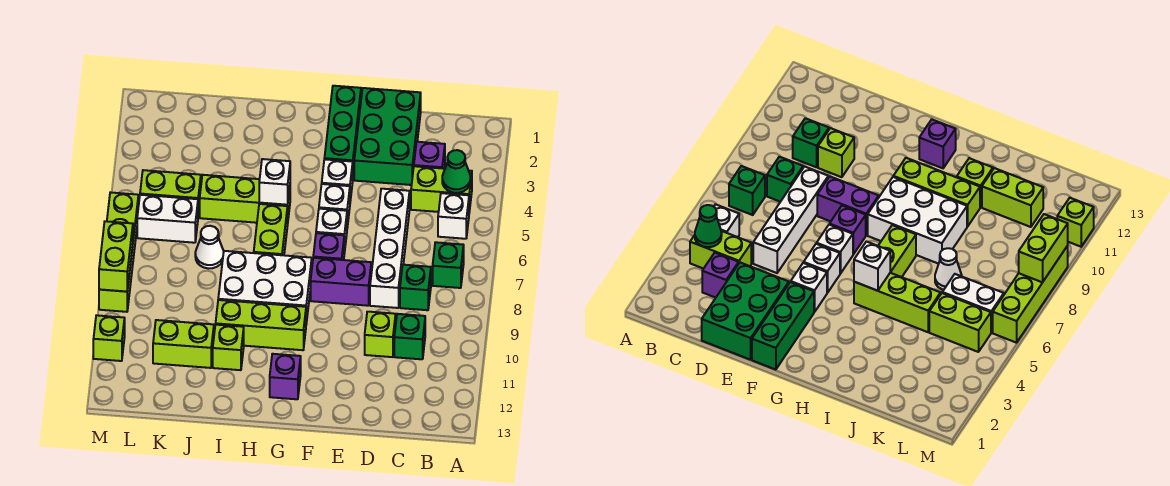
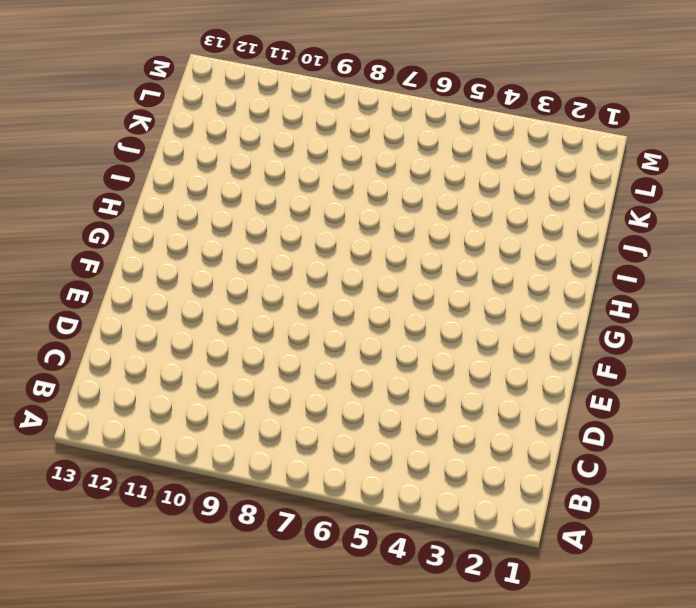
none -> lime brick B4:C4 level 1
none -> white brick B5 level 1
none -> green brick B7 level 1
none -> purple brick C3 level 1

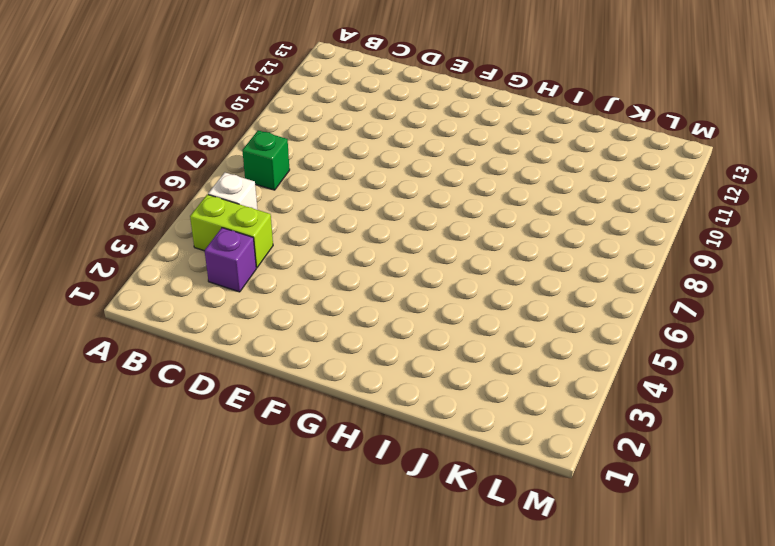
none -> green brick C8 level 1
none -> green brick C10 level 1
none -> green brick D1:E3 level 1
none -> white brick D5:D8 level 1

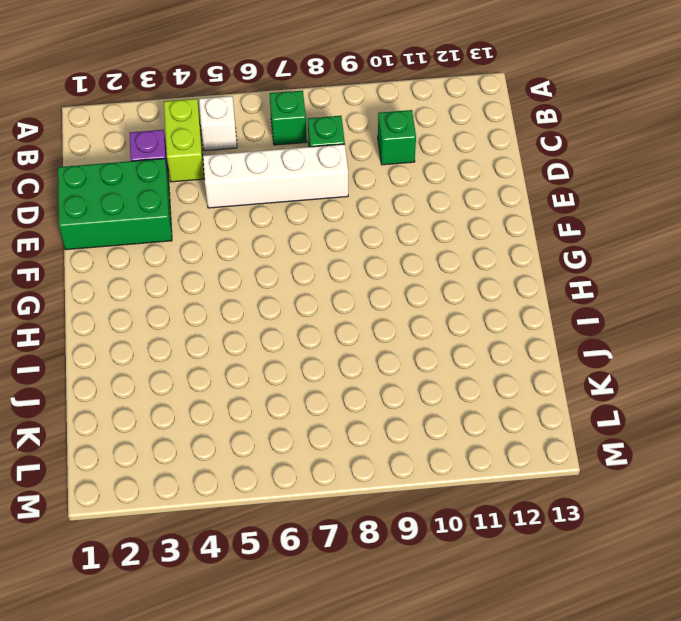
none -> lime brick D10 level 1
none -> purple brick E8:F8 level 1
none -> green brick F1:F3 level 1
none -> white brick F4 level 1

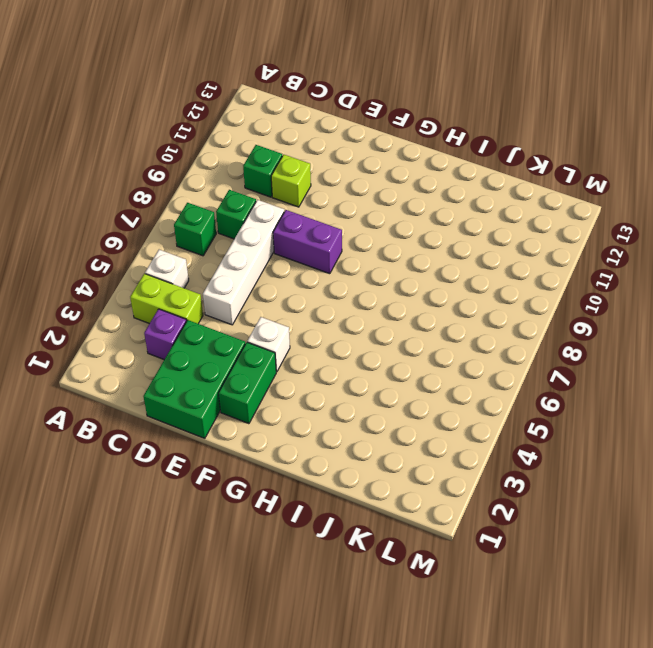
green brick F2:F3 level 1 -> green brick F1:F3 level 1
none -> white brick F5 level 1
none -> white brick F6 level 1
none -> purple brick F7 level 1
none -> white brick G8:I9 level 1

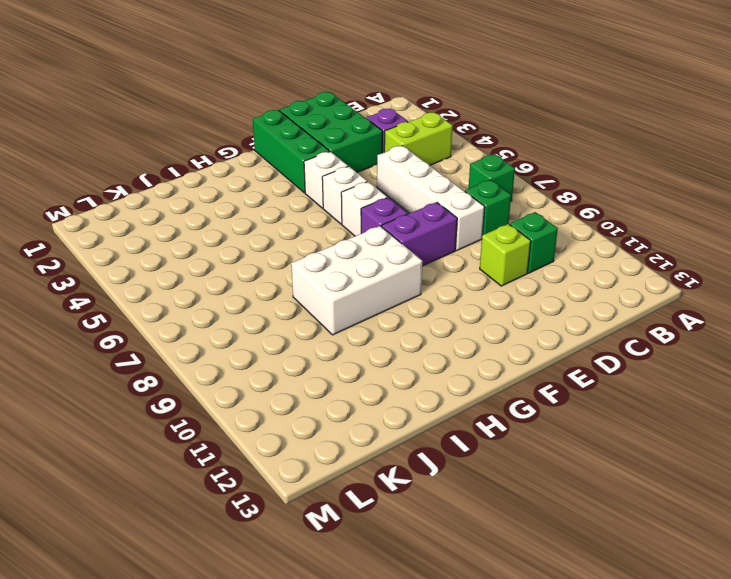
none -> white brick B5 level 1
none -> lime brick G10:I10 level 1
none -> purple brick G12 level 1
none -> lime brick H5:J5 level 1

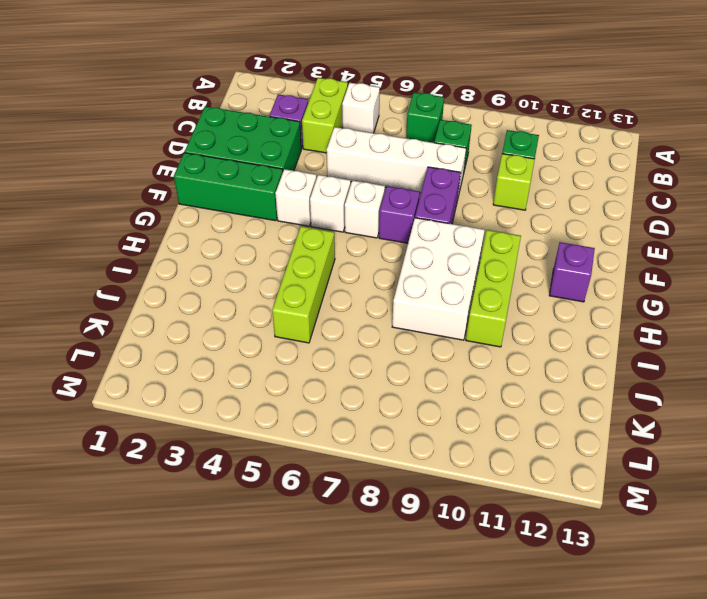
none -> lime brick H6:H7 level 1
none -> lime brick I11 level 1
none -> white cone J7 level 1
none -> lime brick J11:K11 level 1

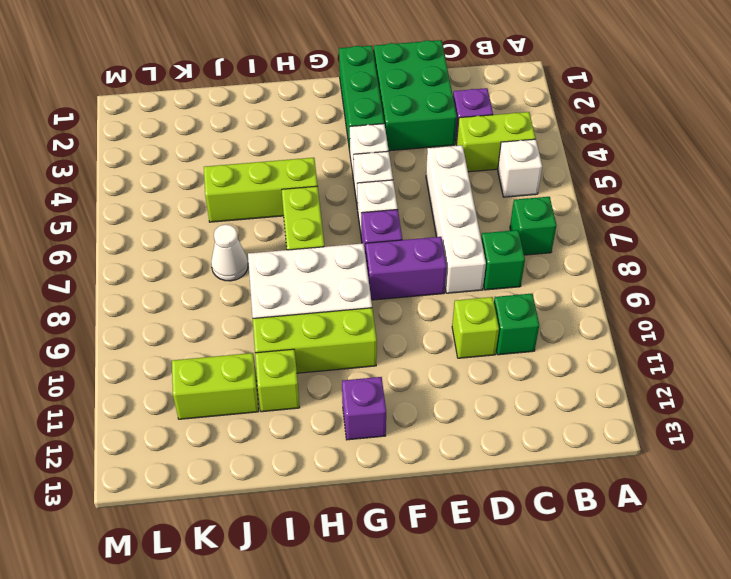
none -> lime brick K5:L5 level 1
none -> white brick K6:L6 level 1
none -> lime brick M6:M9 level 1
none -> lime brick M11 level 1

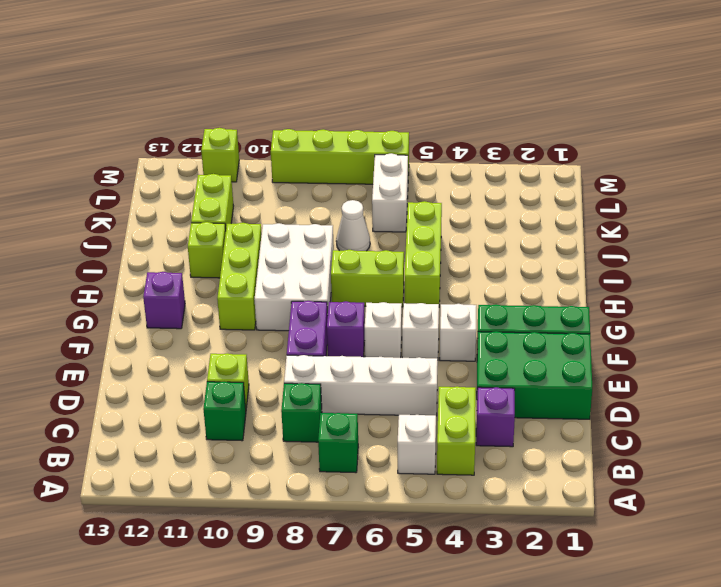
none -> lime brick K5:L5 level 1
none -> green cone B4 level 2
none -> white brick H5 level 2
none -> lime brick M8:M9 level 2

